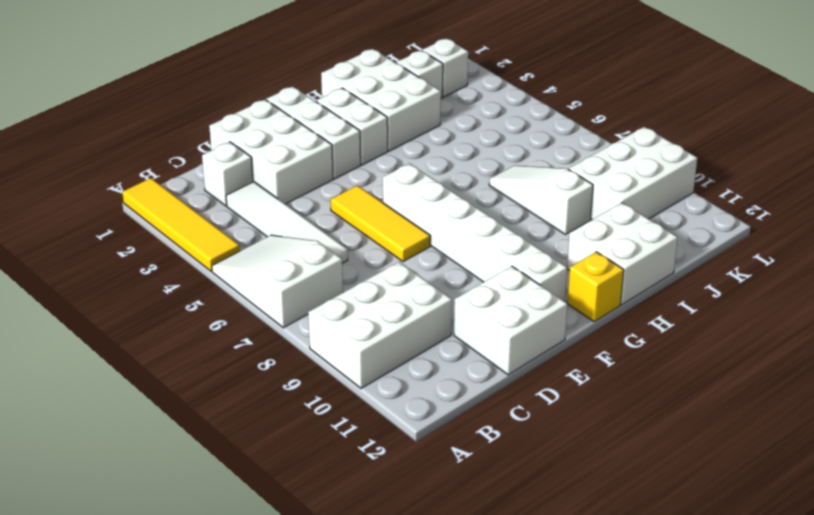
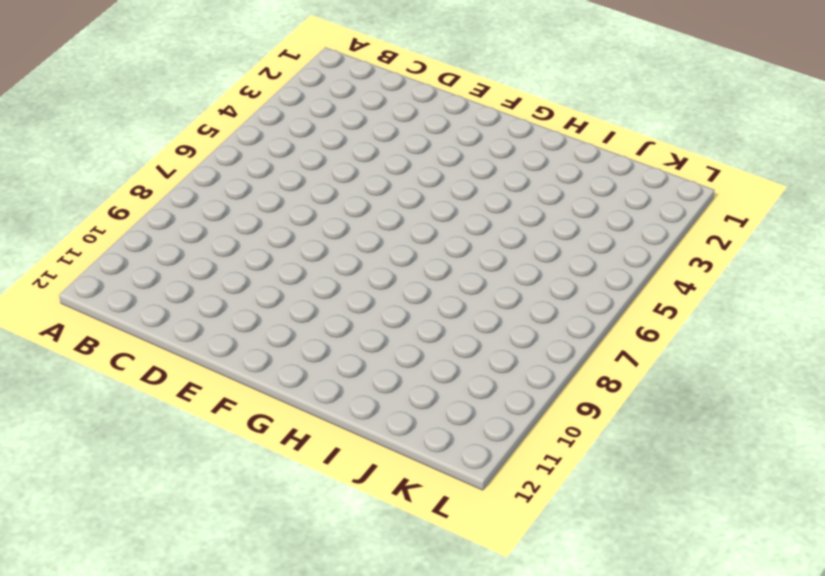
none -> yellow tile A1:A4 level 1
none -> white slope A5:B7 level 1 top 7
none -> white brick A9:C10 level 1

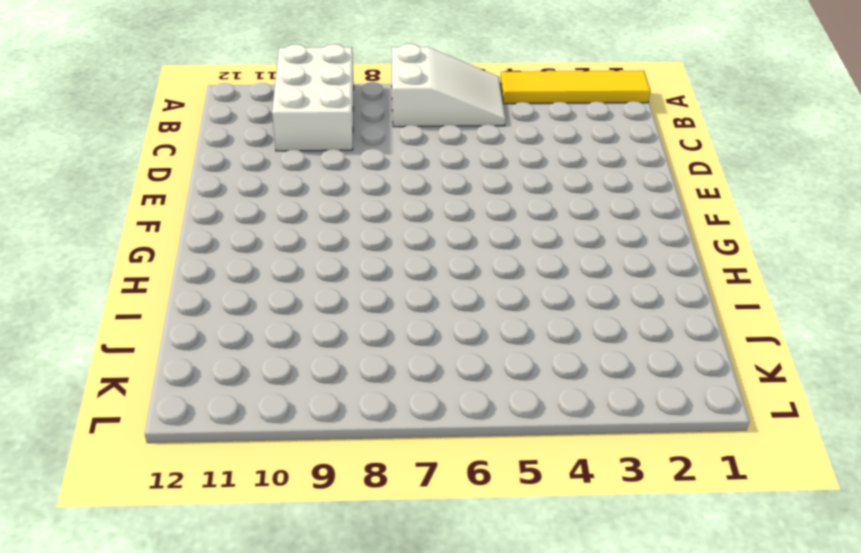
none -> white brick C2 level 1
none -> white tile C3:C6 level 1
none -> white brick D1:E3 level 1

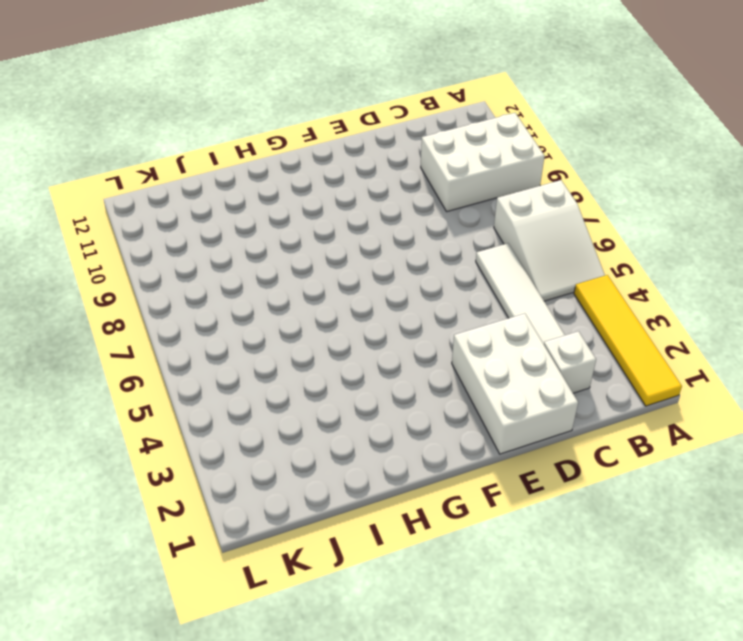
none -> white brick D11:E12 level 1
none -> yellow tile E5:E7 level 1
none -> white brick F1:F3 level 1

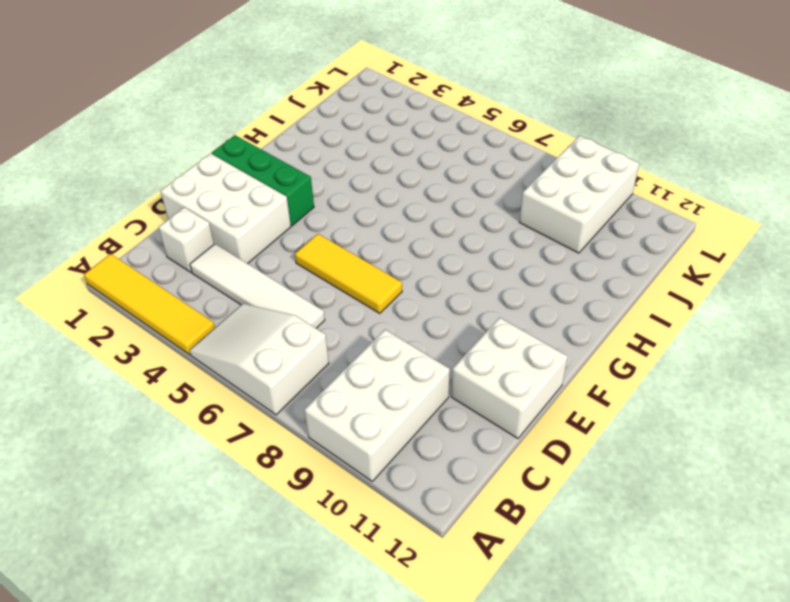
green brick F1:F3 level 1 -> white brick F1:F3 level 1
none -> white brick F6:F11 level 1
none -> white brick G2:G3 level 1
none -> yellow brick G12 level 1

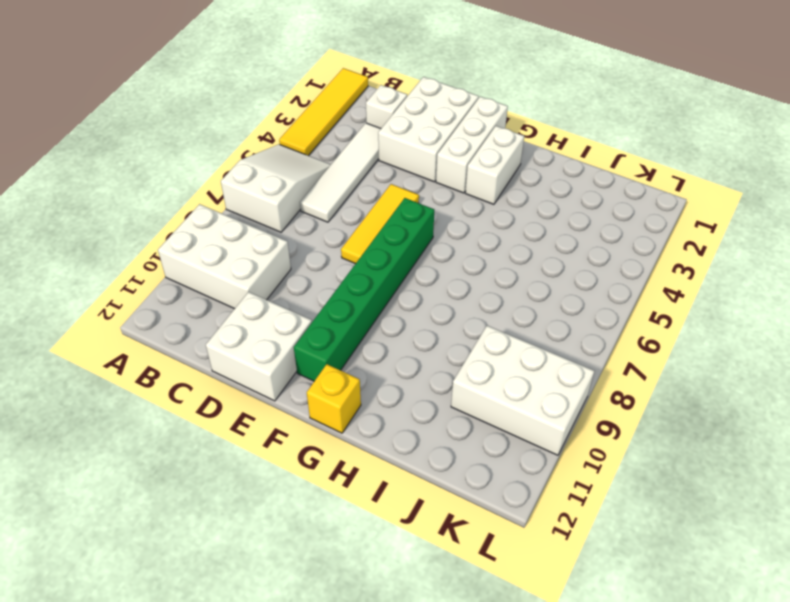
green brick F6:F11 level 1 -> white brick F6:F11 level 1
none -> white brick H1:I3 level 1
none -> white brick H11:I12 level 1
none -> white slope I7:I9 level 1 top 9

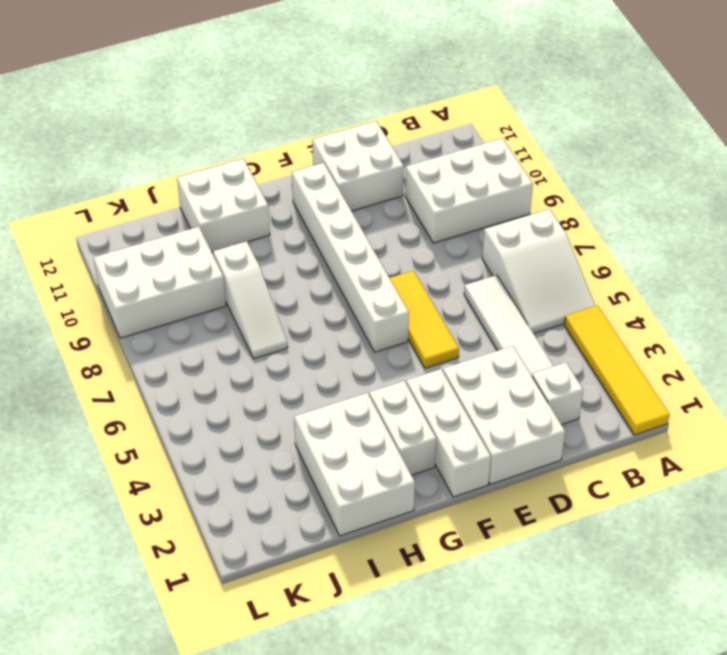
none -> yellow brick G12 level 1
none -> white brick J2 level 1
none -> white brick K2 level 1

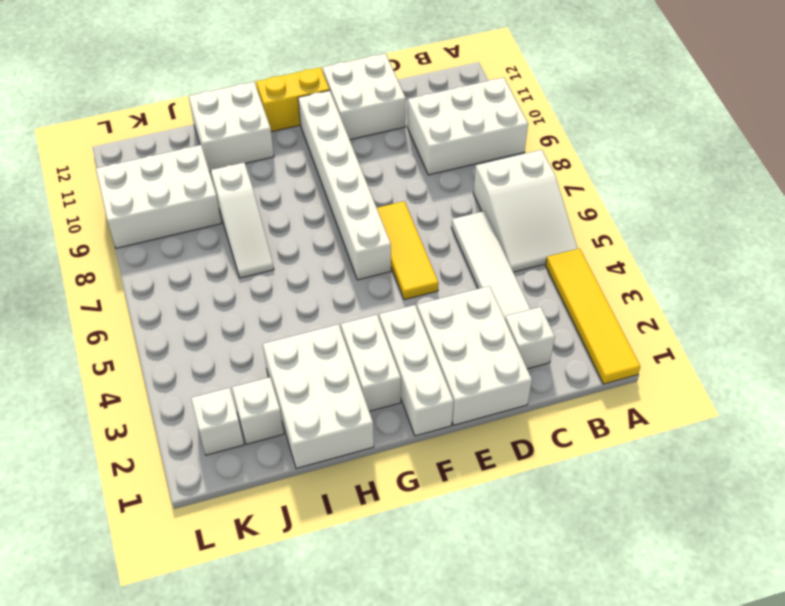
yellow brick F12:G12 level 1 -> yellow brick G12 level 1

